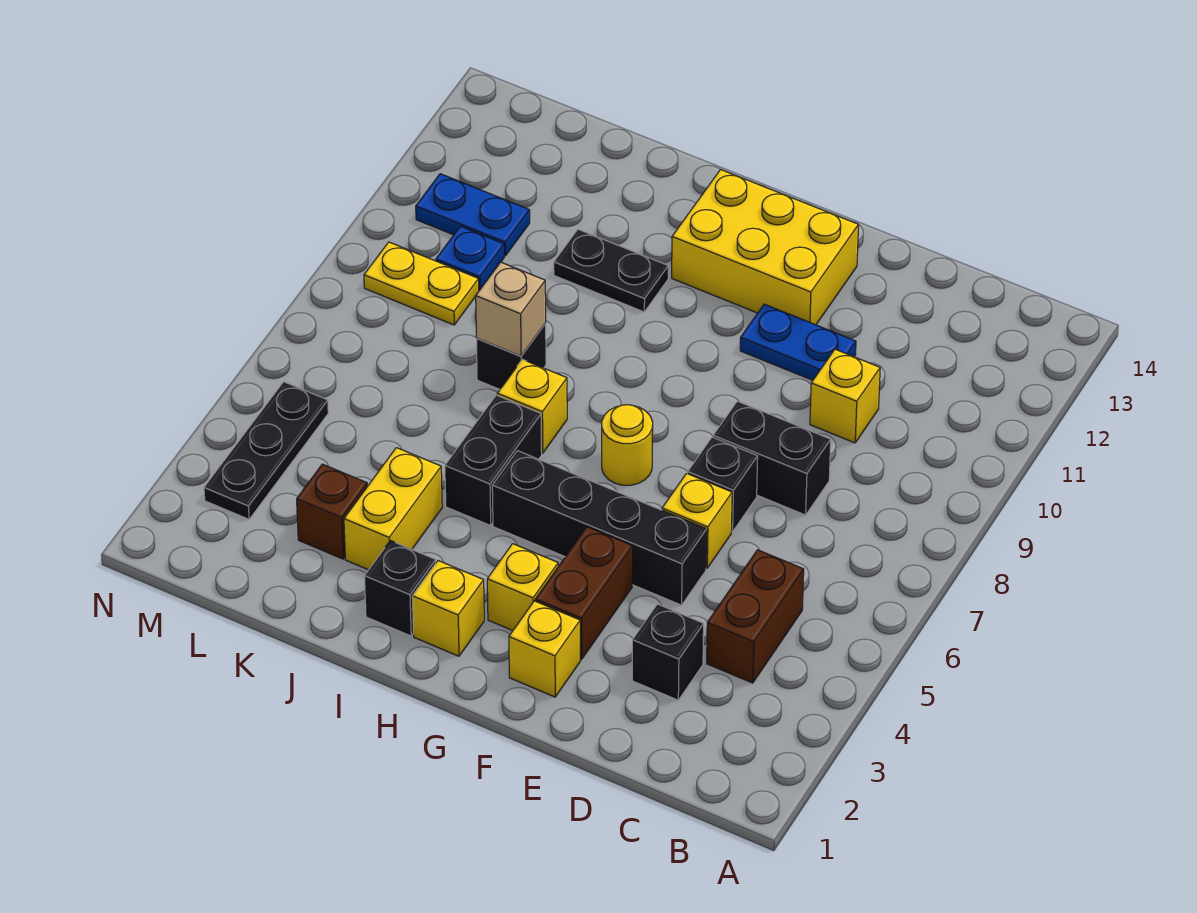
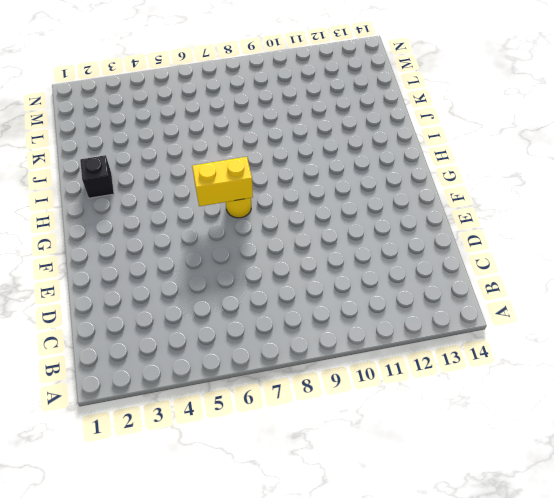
yellow brick G6:G7 level 2 -> yellow brick J3:J4 level 1
none -> brown brick C4:C5 level 1
none -> black brick D3 level 1
none -> black brick D8:E8 level 1

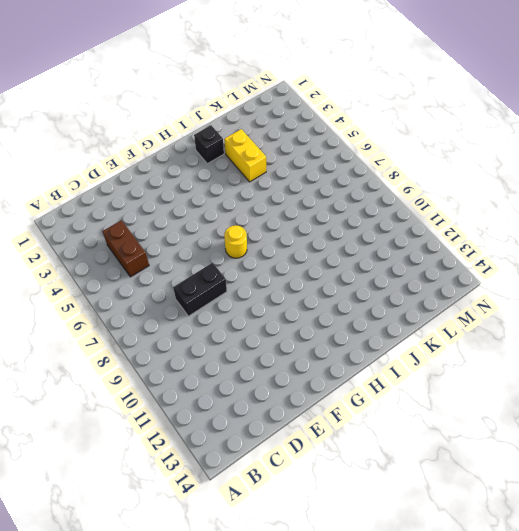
none -> black brick D3 level 1
none -> yellow brick D10 level 1
none -> black brick E5:H5 level 1

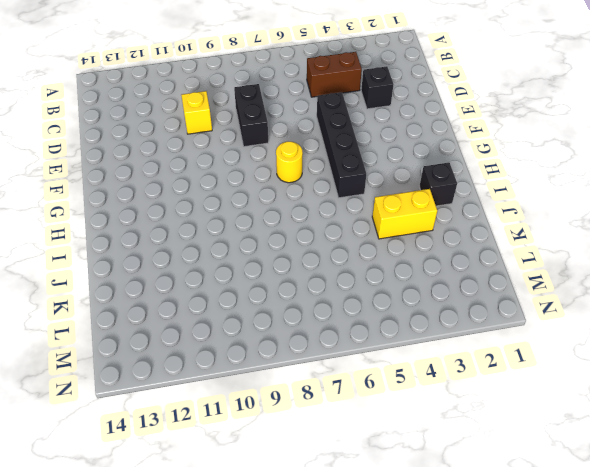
none -> yellow brick E6 level 1
none -> black brick E7 level 1
none -> blue plate E11:F11 level 1

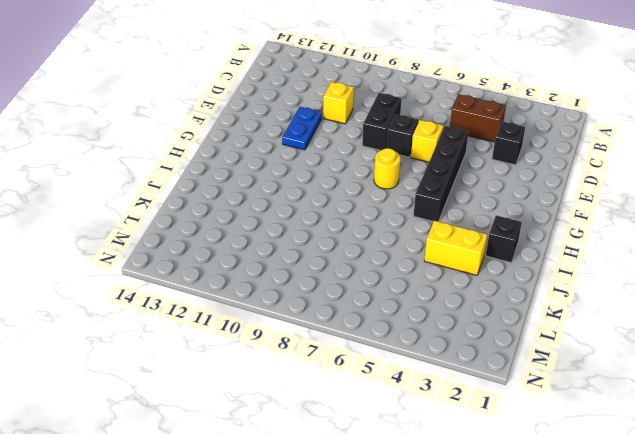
none -> yellow brick F2 level 1
none -> brown brick F3:F4 level 1
none -> yellow brick F12:H13 level 1

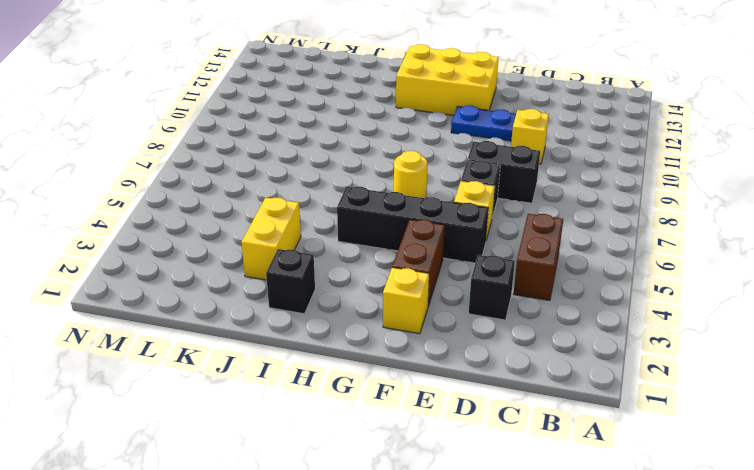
none -> yellow brick G3 level 1
none -> yellow brick H2 level 1
none -> black brick I5:I6 level 1

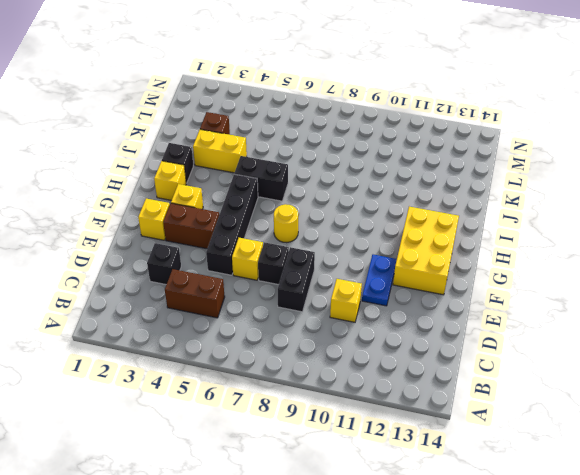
none -> yellow brick I7 level 1
none -> black plate I11:J11 level 1
none -> black brick J8 level 1

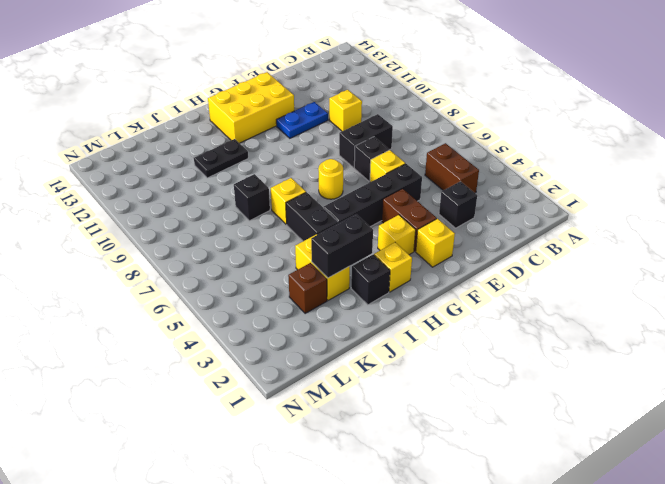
black brick I3:J3 level 2 -> none
none -> yellow plate L9:M9 level 1
none -> blue plate L10 level 1
none -> blue plate L11:M11 level 1

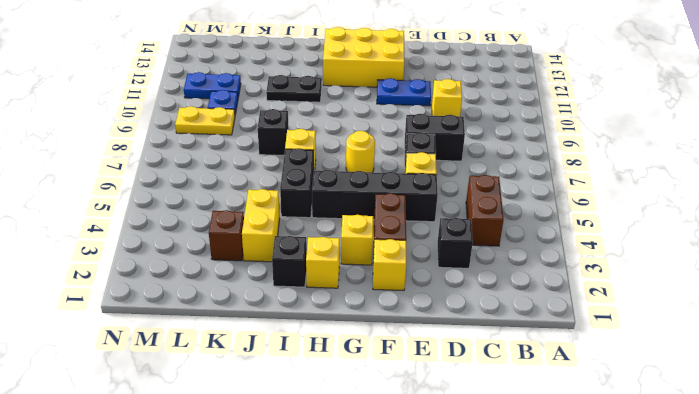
none -> black plate M3:M5 level 1
none -> tan brick J8 level 2

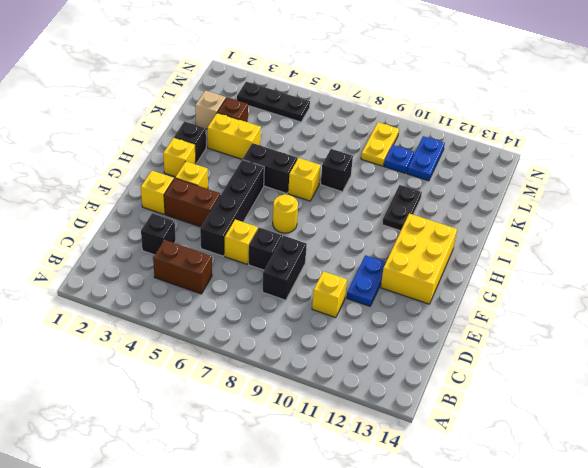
tan brick K2 level 1 -> tan brick J8 level 2

